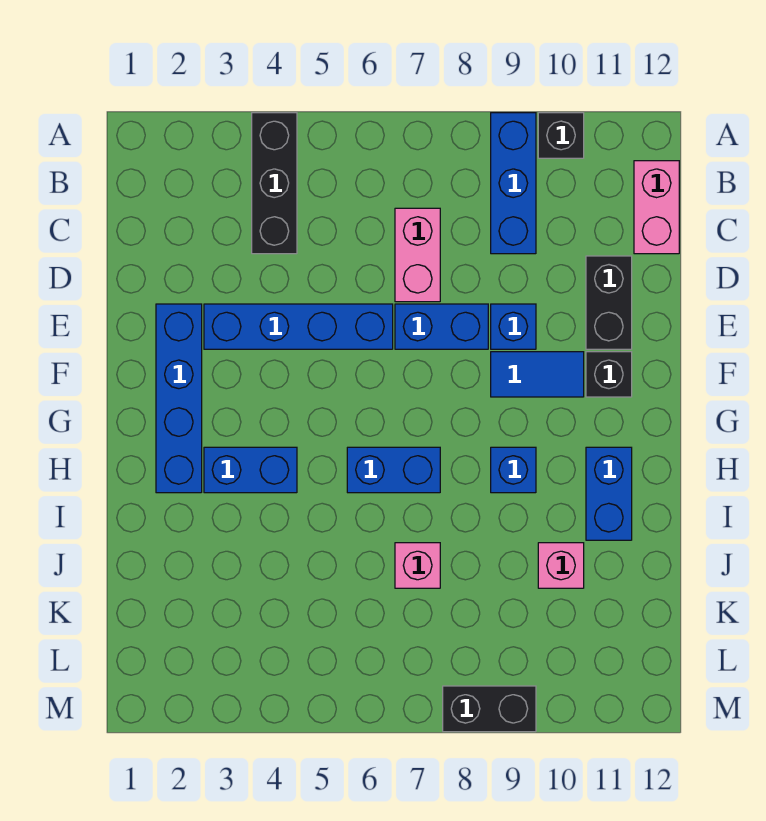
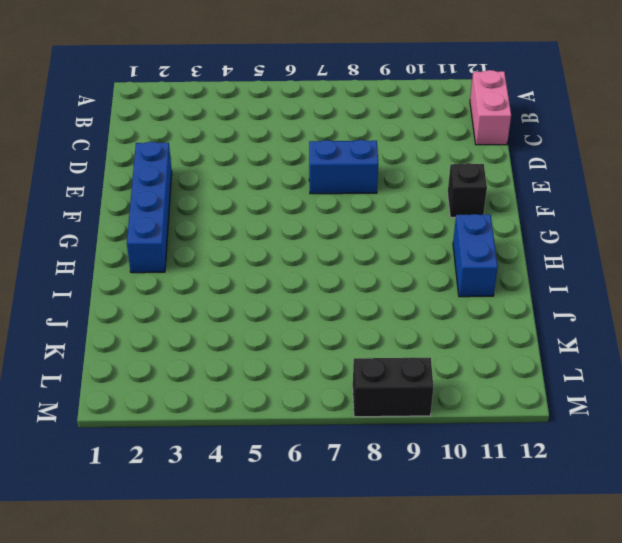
none -> black brick A4:C4 level 1
none -> blue brick A9:C9 level 1
none -> black brick A10 level 1

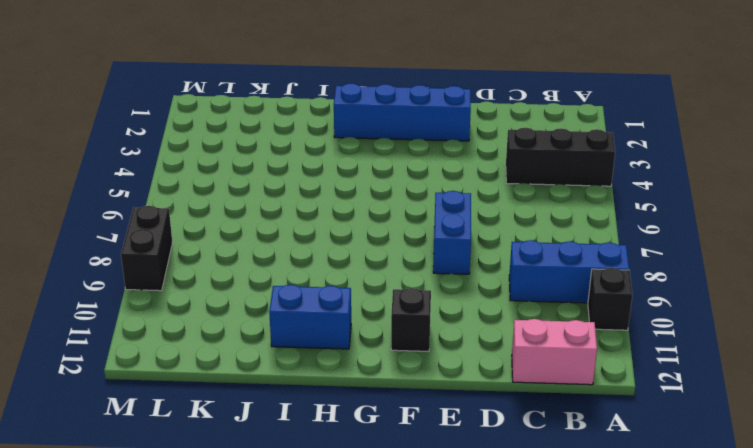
none -> pink brick C7:D7 level 1
none -> black brick D11:E11 level 1
none -> blue brick E3:E6 level 1

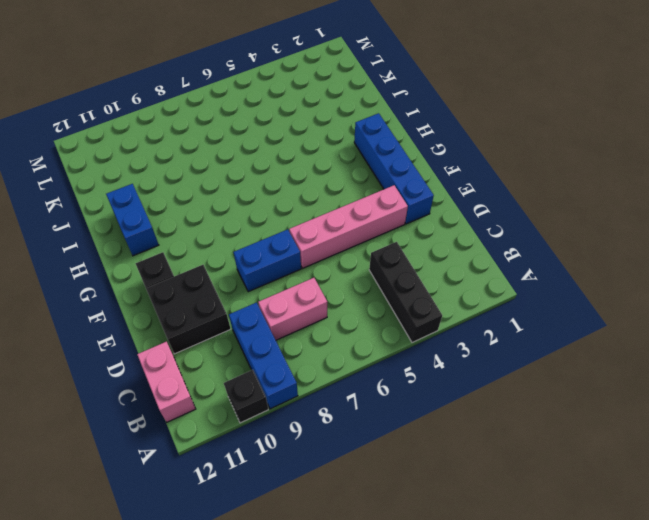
pink brick C7:C8 level 1 -> pink brick C7:D7 level 1
black brick D10:E11 level 1 -> black brick D11:E11 level 1
pink brick E3:E6 level 1 -> blue brick E3:E6 level 1
none -> blue brick E9 level 1
none -> blue tile F9:F10 level 1
none -> blue brick H3:H4 level 1

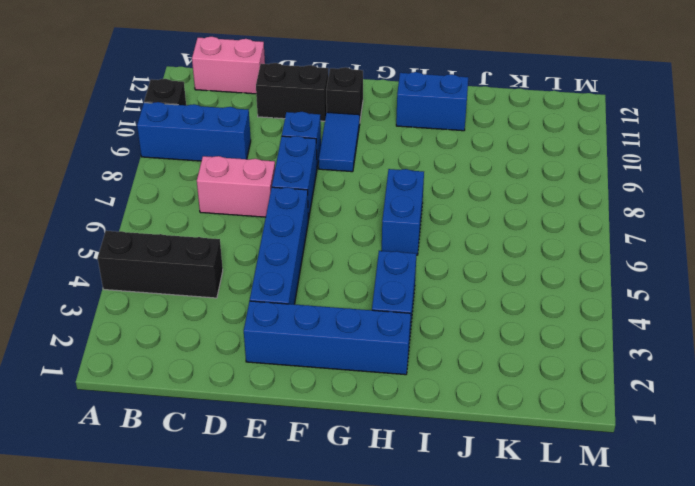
none -> blue brick H9 level 1
none -> pink brick J7 level 1
none -> pink brick J10 level 1

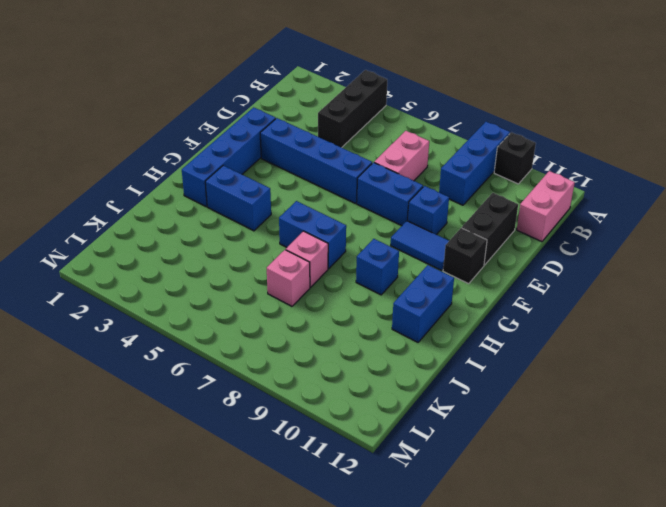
pink brick I7 level 1 -> pink brick J10 level 1
none -> black brick M8:M9 level 1

